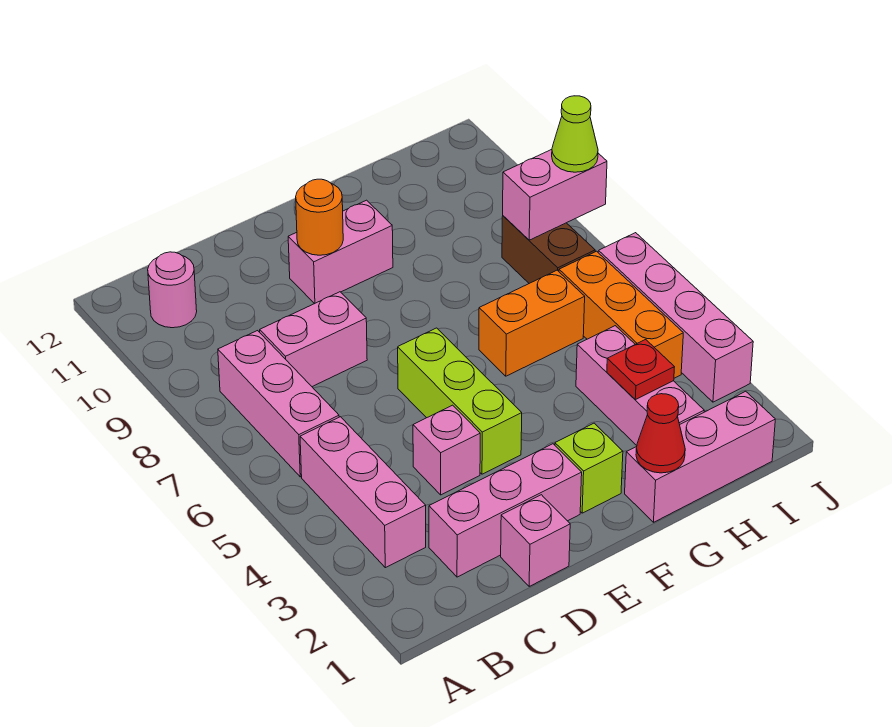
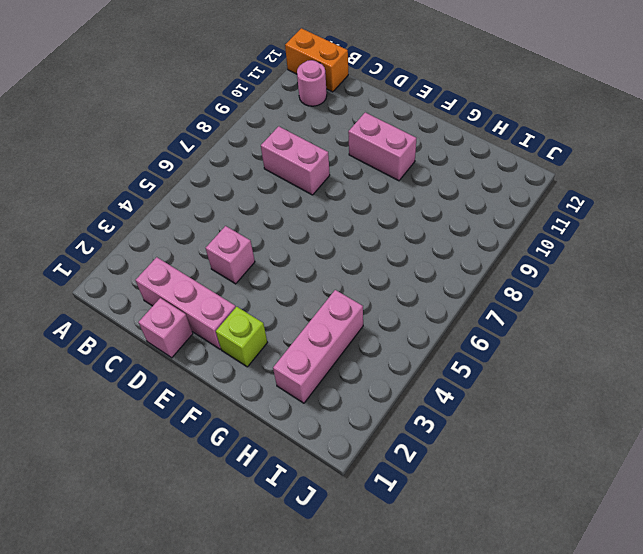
orange brick A12:B12 level 1 -> orange brick G6:H6 level 1
none -> pink brick B3:B5 level 1
none -> pink brick B6:B8 level 1
none -> lime brick E4:E6 level 1

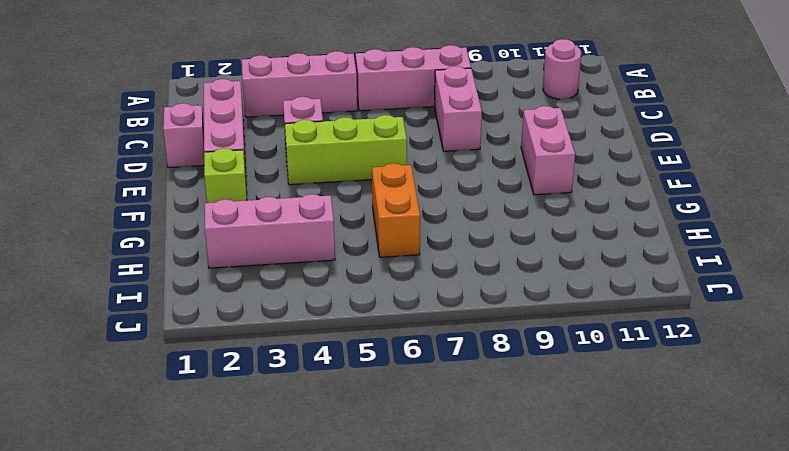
none -> pink brick G1:I1 level 1
none -> orange brick I4:I6 level 1
none -> brown brick I7:I8 level 1

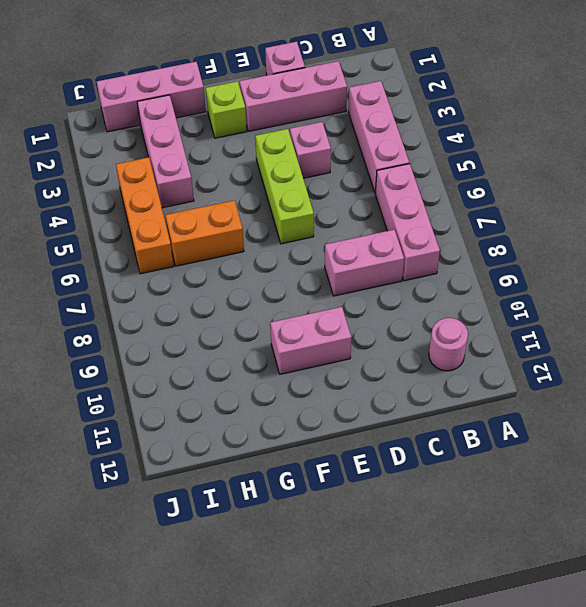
none -> brown brick I7:I8 level 1
none -> pink brick J3:J6 level 1
none -> orange round brick E10 level 2

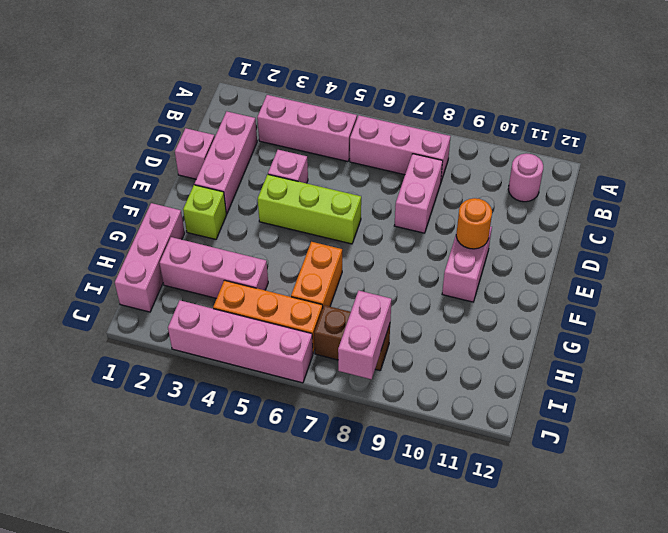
none -> red cone G1 level 2
none -> red plate H3 level 2
none -> lime cone J8 level 3

